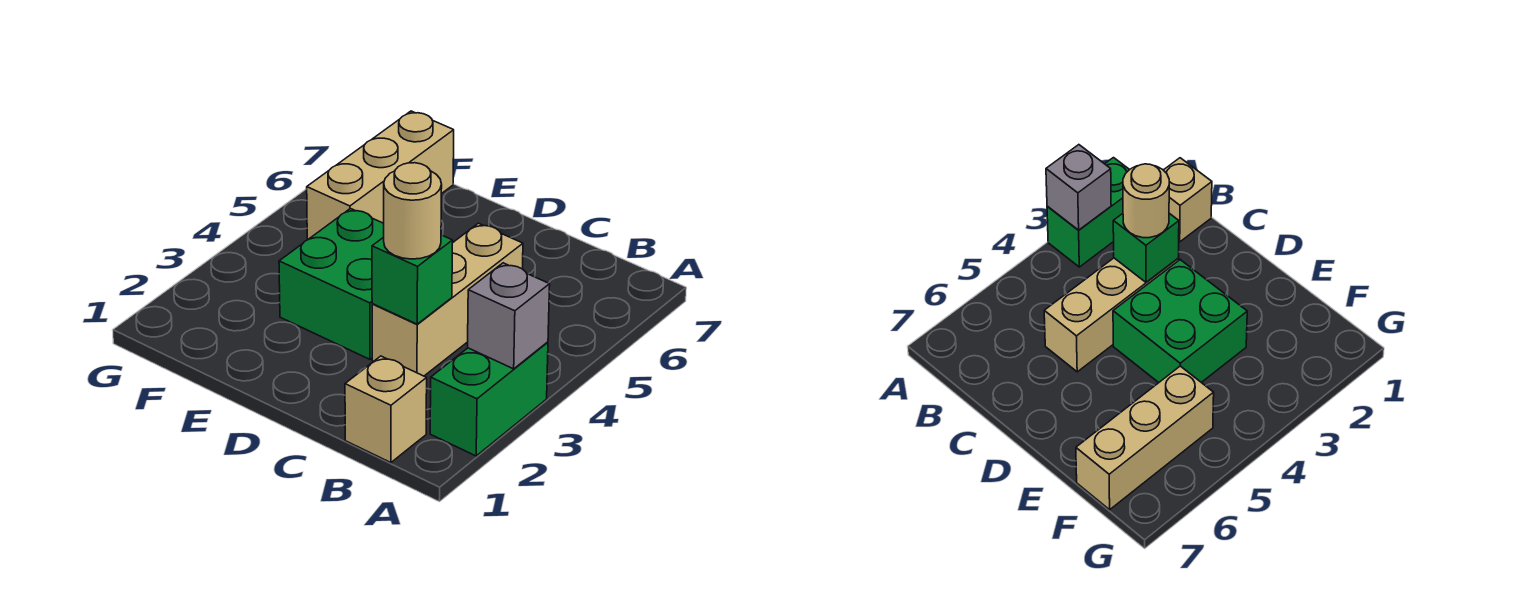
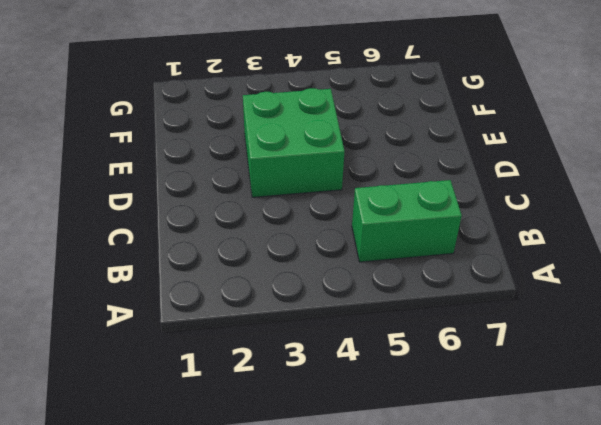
green brick B5:B6 level 1 -> green brick A2:A3 level 1
none -> tan brick B1 level 1
none -> tan brick C3:C5 level 1

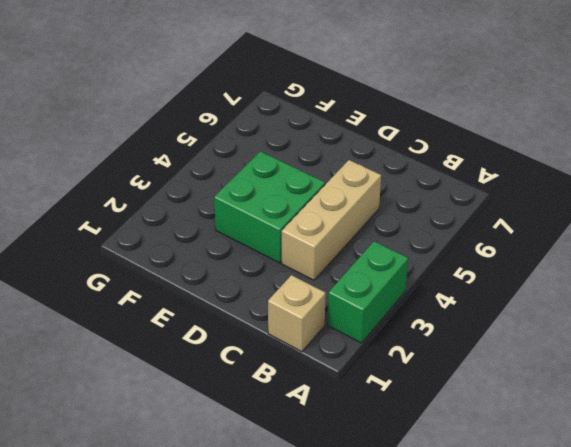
none -> tan brick F5:F7 level 1
none -> grey brick A3 level 2

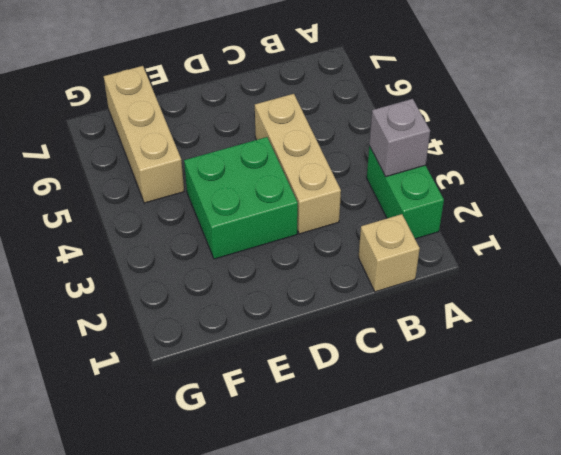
none -> green brick C3 level 2
none -> tan round brick C3 level 3

